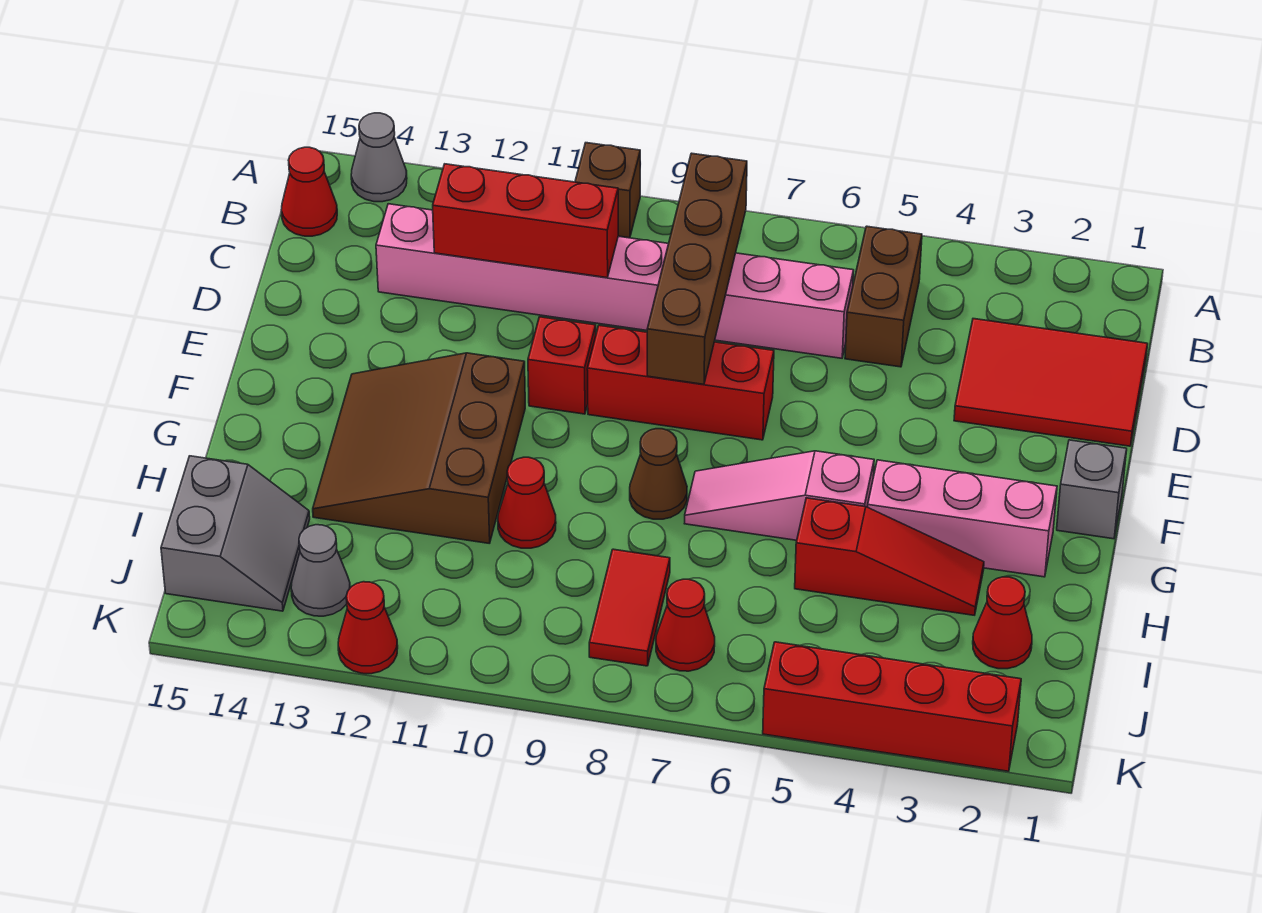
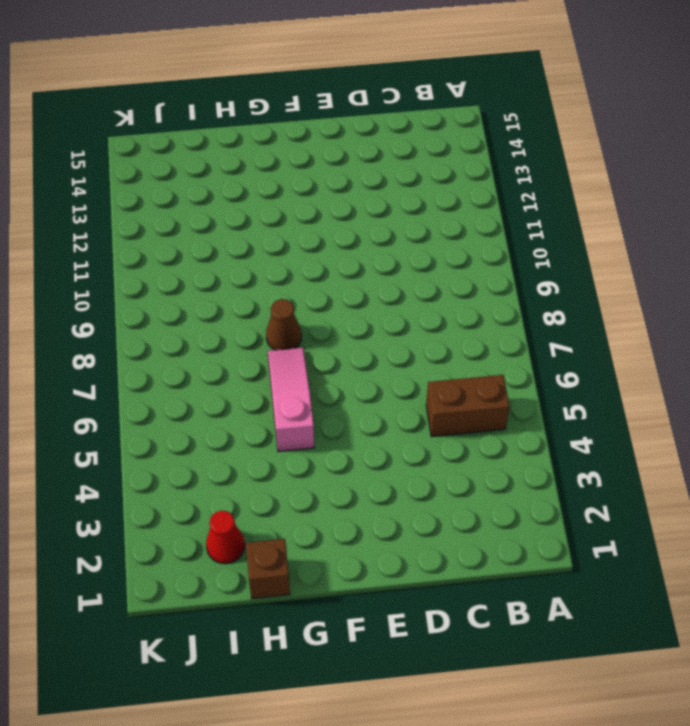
brown brick H1 level 1 -> brown brick A10 level 1
none -> grey cone A14 level 1
none -> red cone B15 level 1
none -> red tile C1:D3 level 1

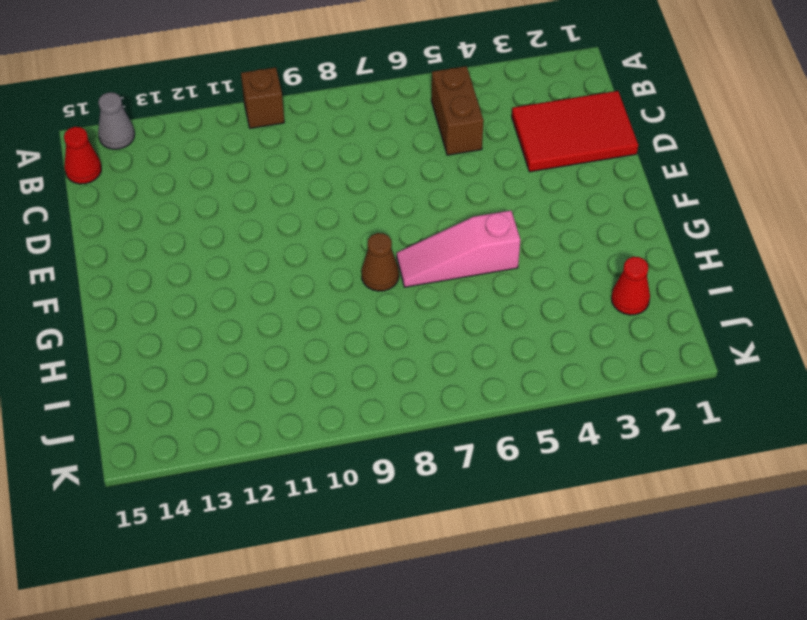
none -> pink brick C6:C13 level 1
none -> red brick E7:E9 level 1
none -> red brick E10 level 1

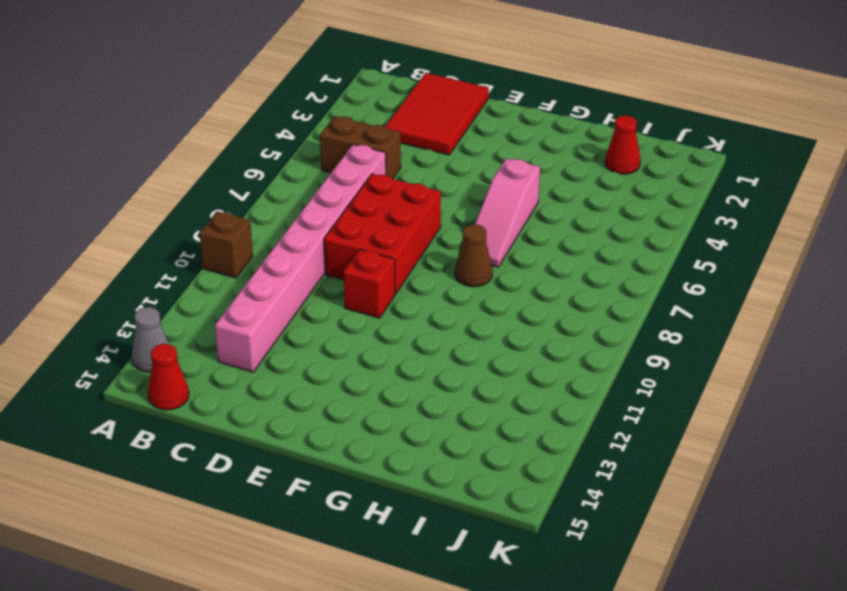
red brick D7:E9 level 1 -> red brick E7:E9 level 1
none -> grey brick F1 level 1
none -> brown slope F11:H13 level 1 top 11
none -> pink brick G2:G4 level 1

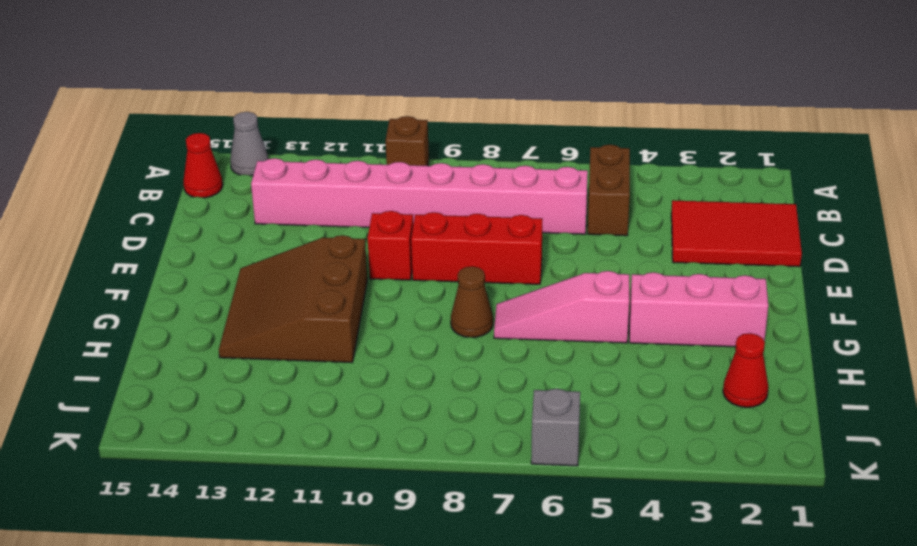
grey brick K6 level 1 -> grey brick F1 level 1
none -> red slope H3:H5 level 1 top 5
none -> red cone H10 level 1
none -> red tile I8:J8 level 1

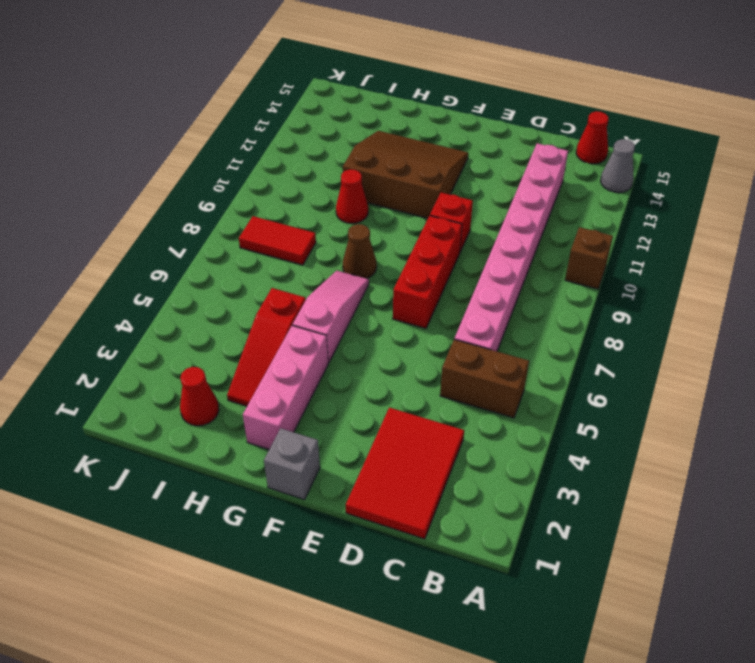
none -> grey slope I14:J15 level 1 top 15
none -> red cone J7 level 1
none -> grey cone J13 level 1

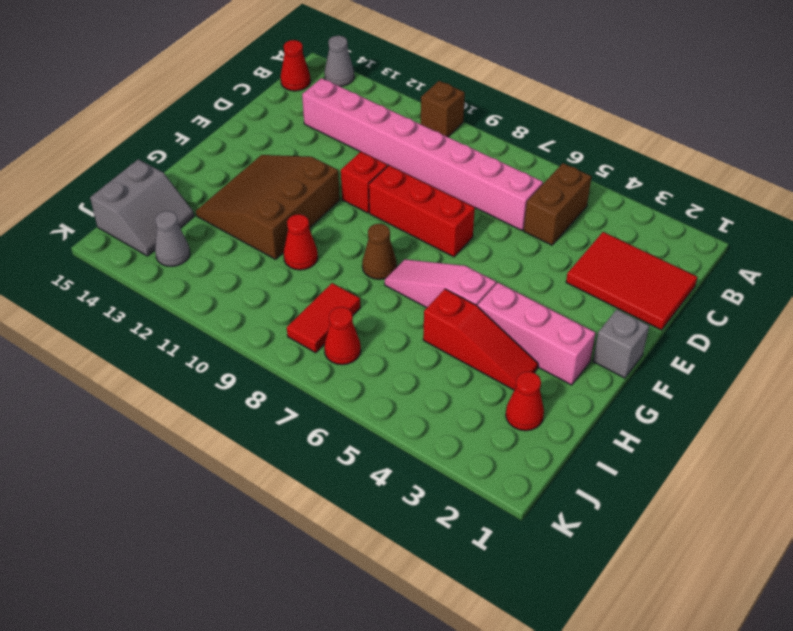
none -> red brick K2:K5 level 1
none -> red cone K12 level 1
none -> brown brick B8:E8 level 2

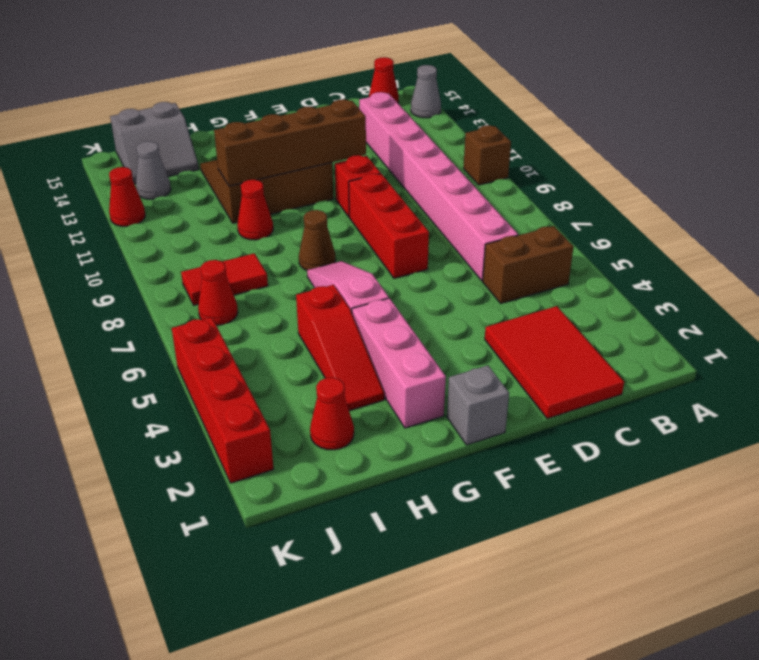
brown brick E11:H11 level 2 -> brown brick B8:E8 level 2
none -> red brick C10:C12 level 2

